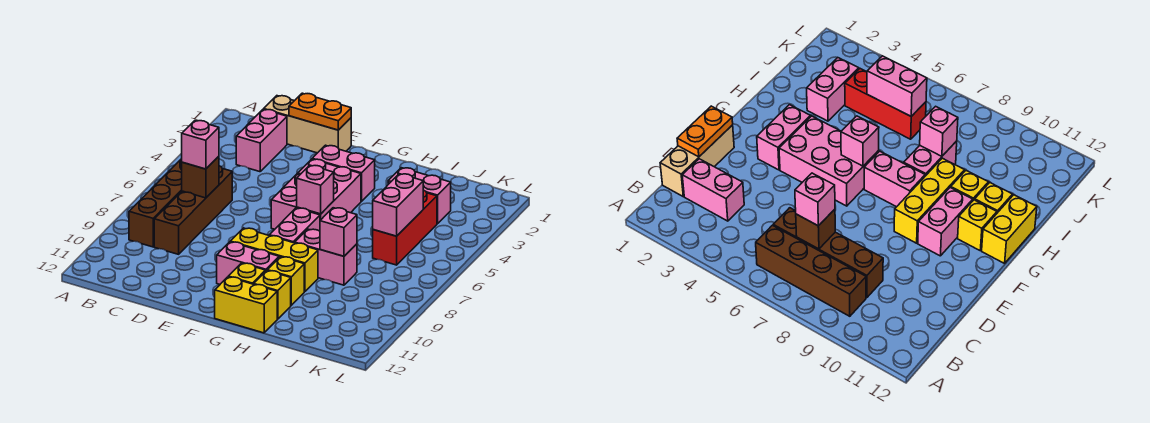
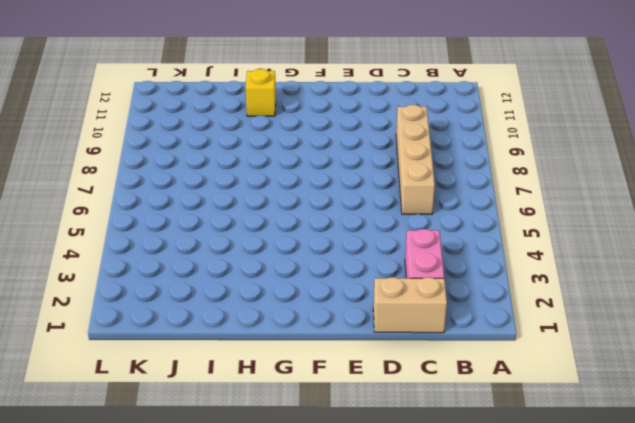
tan brick C1:D1 level 1 -> tan brick C1:E1 level 1
tan brick C6:C9 level 1 -> brown brick C6:C9 level 1
none -> brown brick B6:B9 level 1
none -> pink brick F3:G3 level 1
none -> pink brick F4:G6 level 1

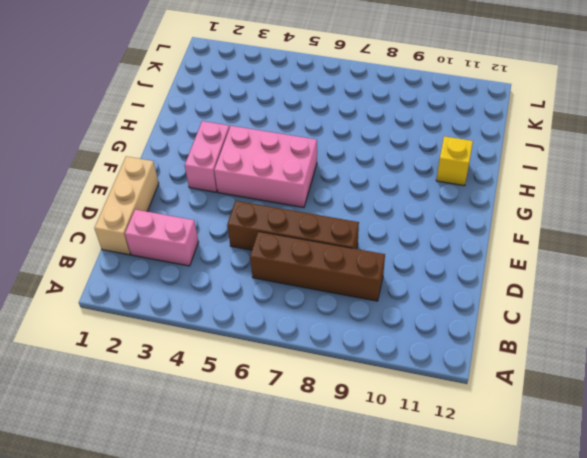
brown brick D5:D8 level 1 -> brown brick B6:B9 level 1
none -> yellow brick F9:H9 level 1
none -> pink brick F10:G10 level 1
none -> pink brick G7:G8 level 1

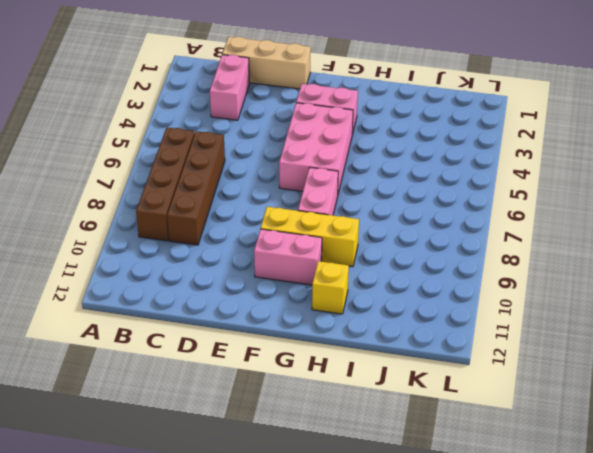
none -> yellow brick G11 level 1
none -> yellow brick G12:H12 level 1
none -> pink brick H8:I8 level 1

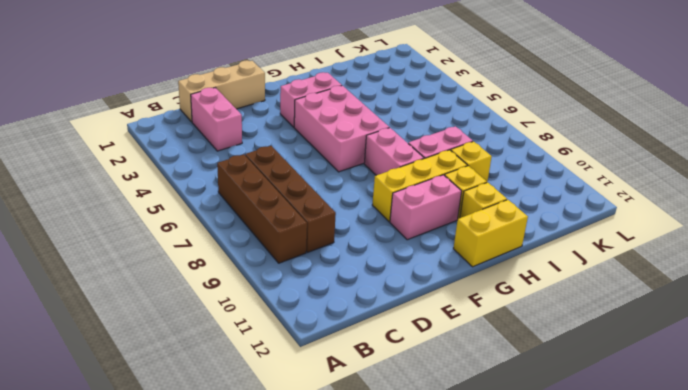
yellow brick I9 level 1 -> yellow brick G11 level 1
none -> pink brick I3:J3 level 1
none -> red brick J4:J6 level 1
none -> brown brick C7 level 2

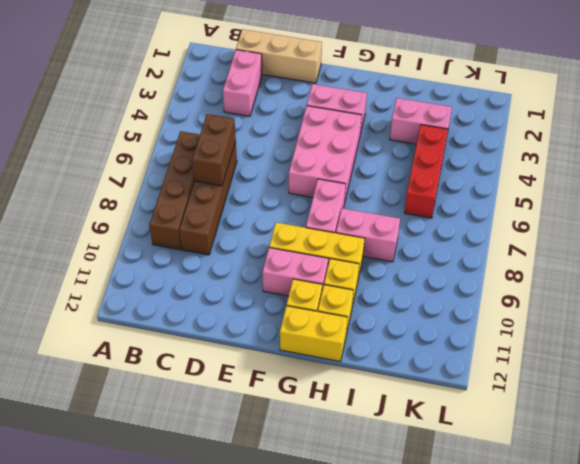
brown brick C6:C7 level 2 -> brown brick C7 level 2
none -> orange plate D1:E1 level 2
none -> pink brick G6 level 2
none -> pink brick I8 level 2

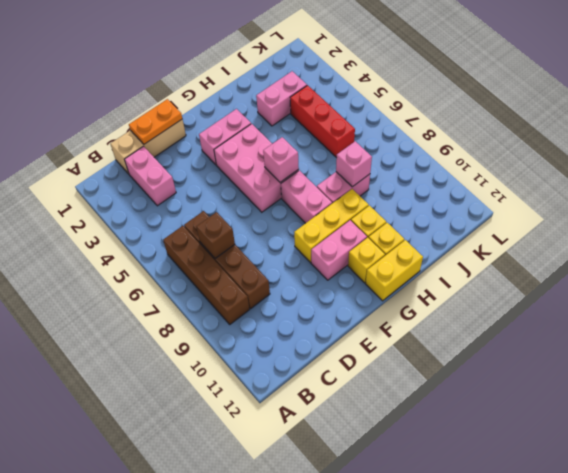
none -> pink brick J5:J6 level 2
none -> pink brick C7 level 3

